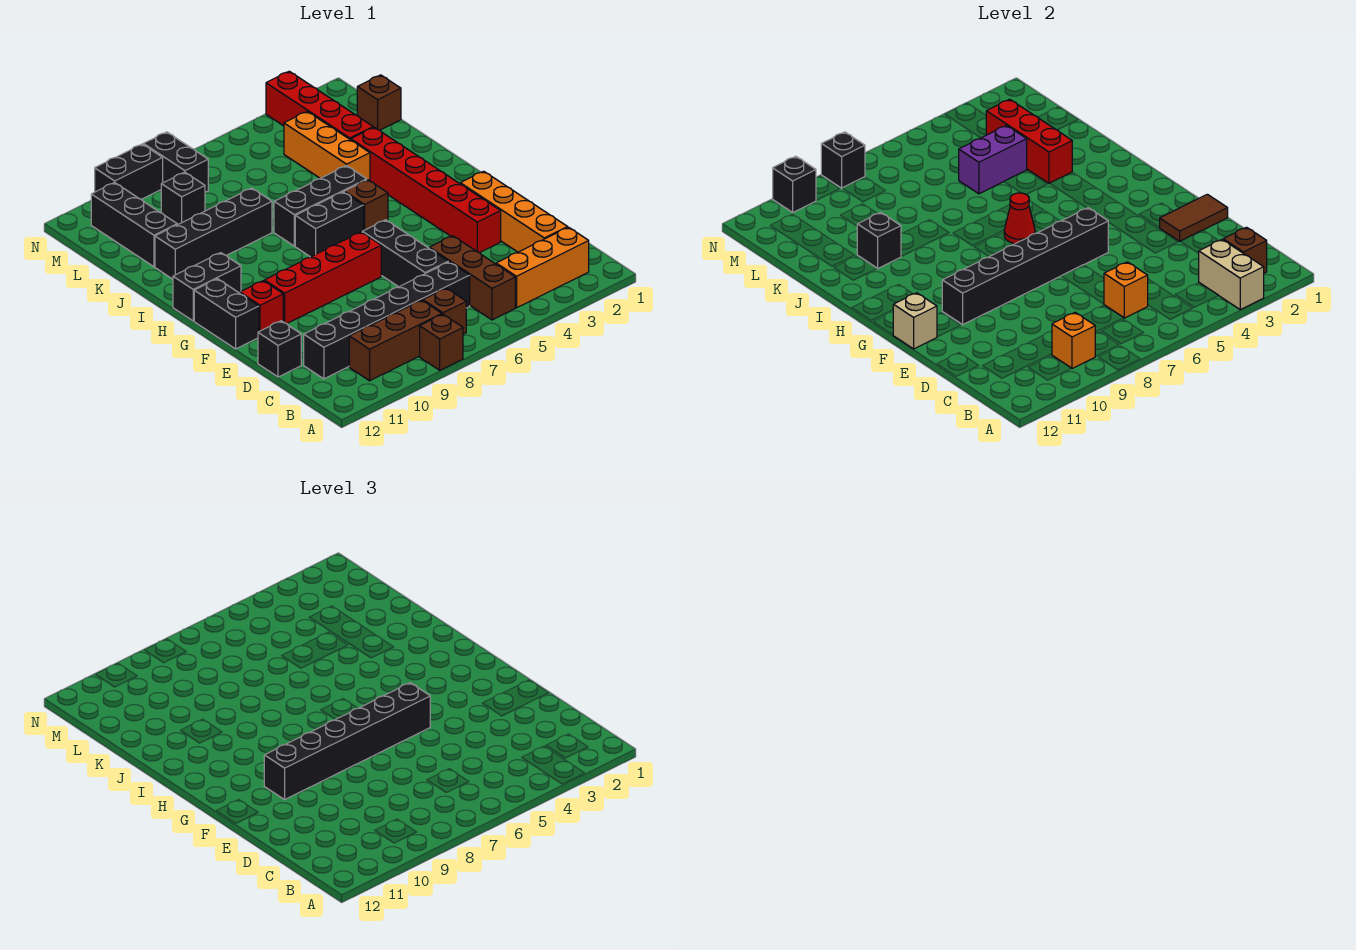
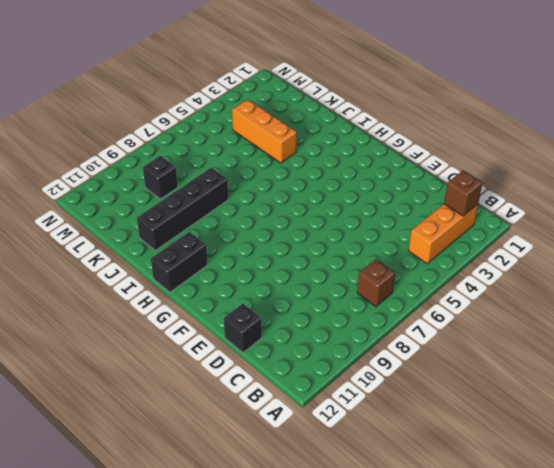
none -> brown brick A8 level 1
none -> brown brick B5:D5 level 1
none -> brown brick B8:B10 level 1
none -> orange brick C2:F2 level 1

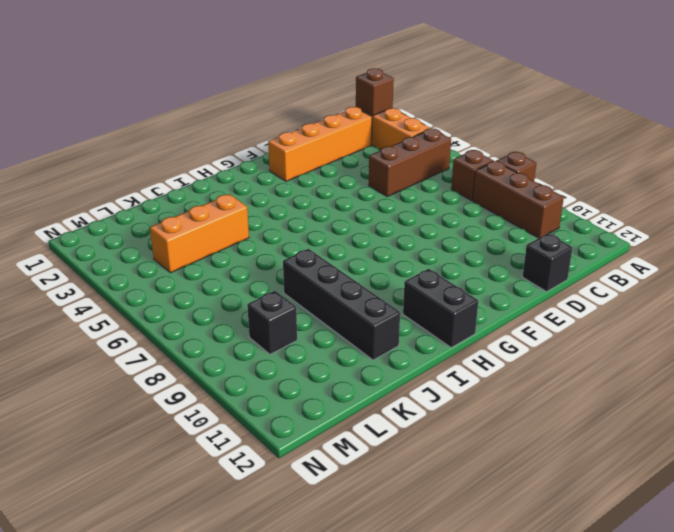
none -> black brick C6:C11 level 1
none -> black brick D6:F6 level 1
none -> red brick E3:J3 level 1
none -> red brick F7:F10 level 1

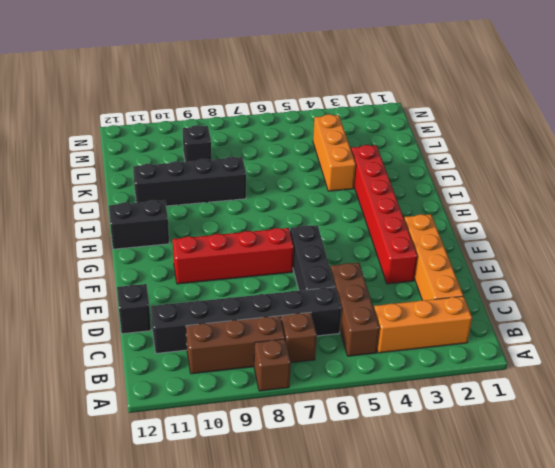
none -> red brick F11 level 1
none -> black brick F12:G12 level 1
none -> brown brick H5 level 1
none -> black brick H6:H7 level 1

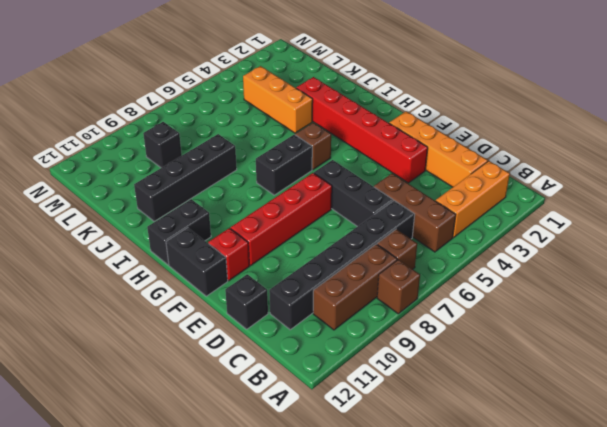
none -> black brick I5:I7 level 1
none -> red brick K3:N3 level 1
none -> black brick K11:M11 level 1
none -> brown brick L1 level 1

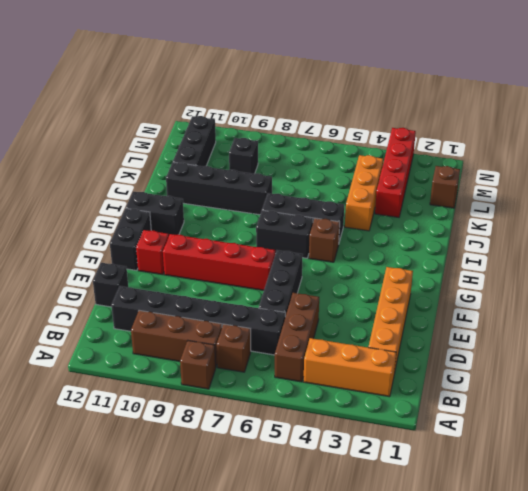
none -> red brick E3:J3 level 1
none -> black brick M8:N8 level 1
none -> black brick N9:N10 level 1
none -> tan brick A3:B3 level 2

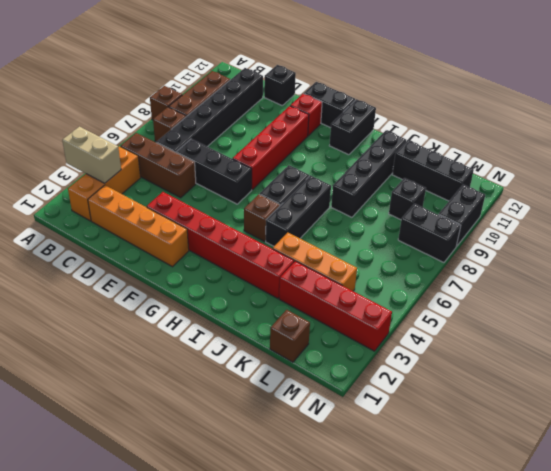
none -> brown brick B2 level 2
none -> orange brick B9 level 2
none -> orange brick C6 level 2
none -> brown tile E1:E2 level 2

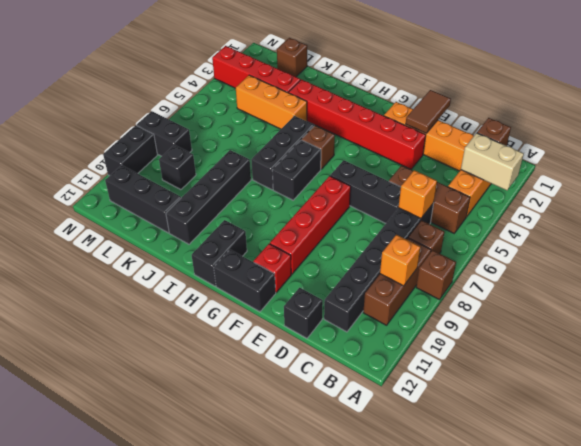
none -> black brick F5:F10 level 2
none -> tan brick F12 level 2
none -> red cone H6 level 2
none -> red brick J3:L3 level 2

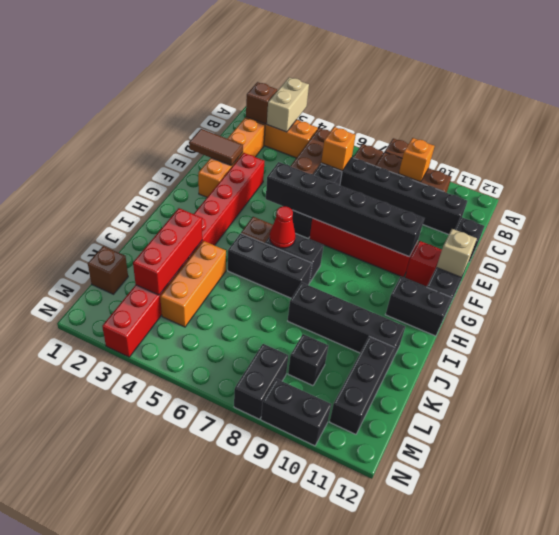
none -> black brick J10 level 2
none -> purple brick K4:K5 level 2
none -> black brick N8 level 2
none -> black brick N10 level 2

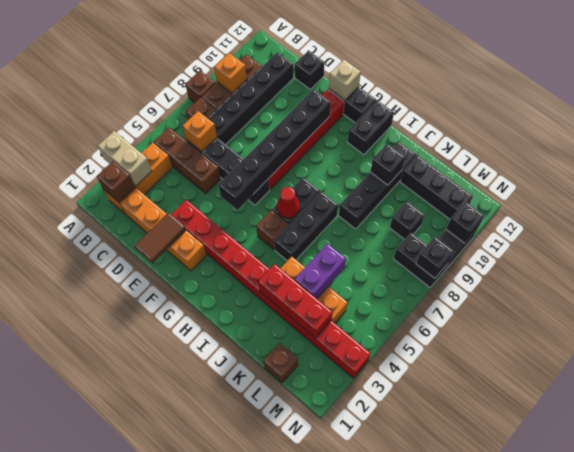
none -> black brick F5:F10 level 3

